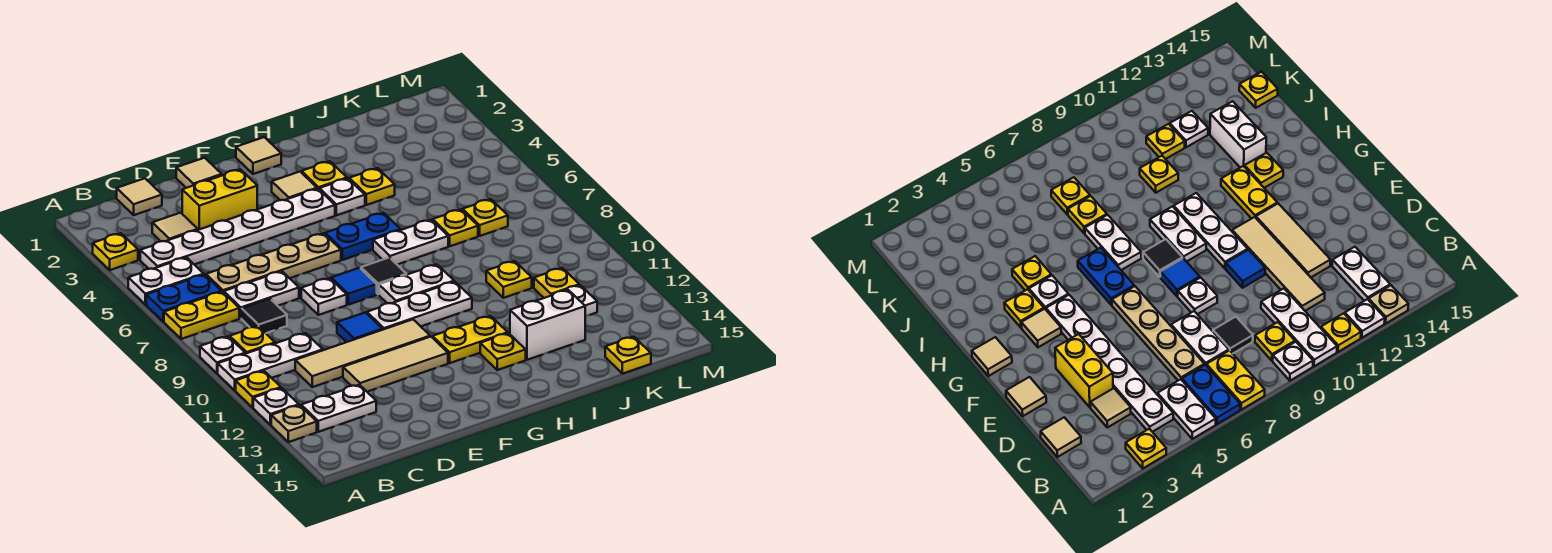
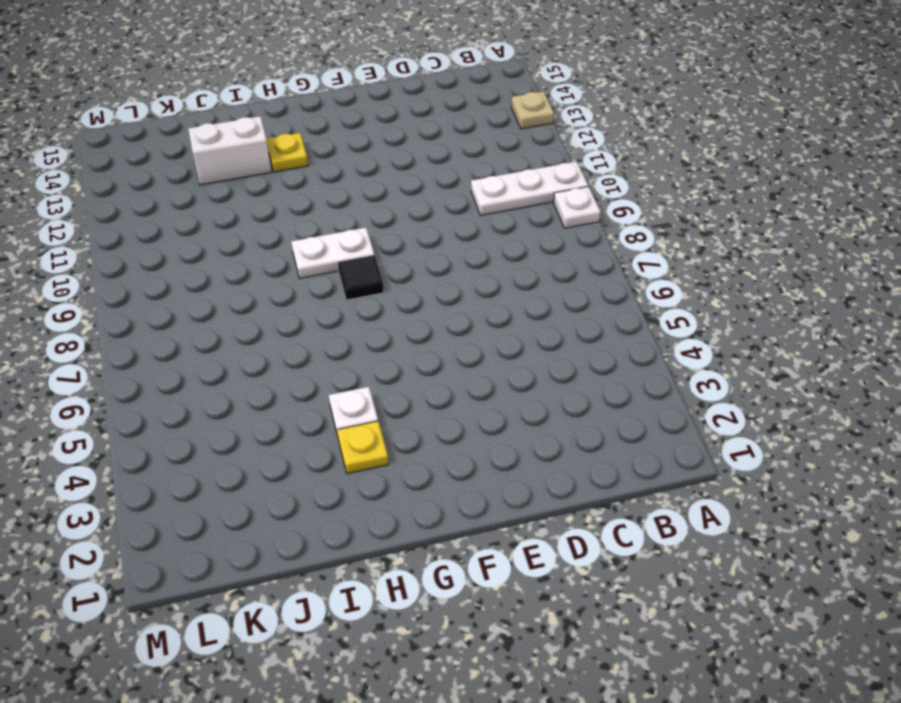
none -> yellow plate A3 level 1
none -> white plate A5:B5 level 1
none -> blue plate A6:B6 level 1
none -> yellow plate A7:B7 level 1

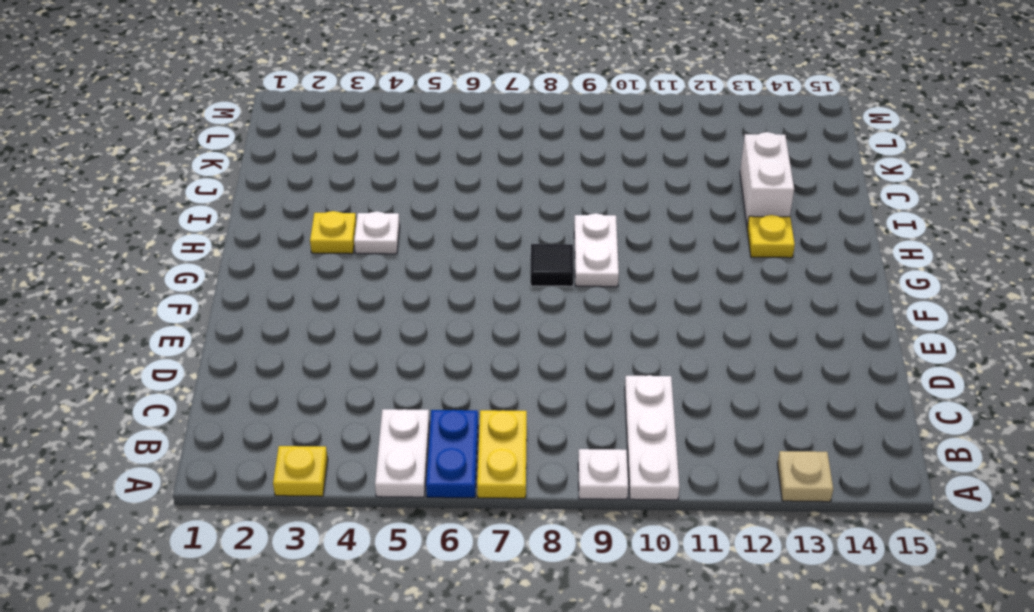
none -> yellow plate A11 level 1
none -> white plate A12 level 1
none -> white plate B4:G4 level 1
none -> yellow plate B9 level 1

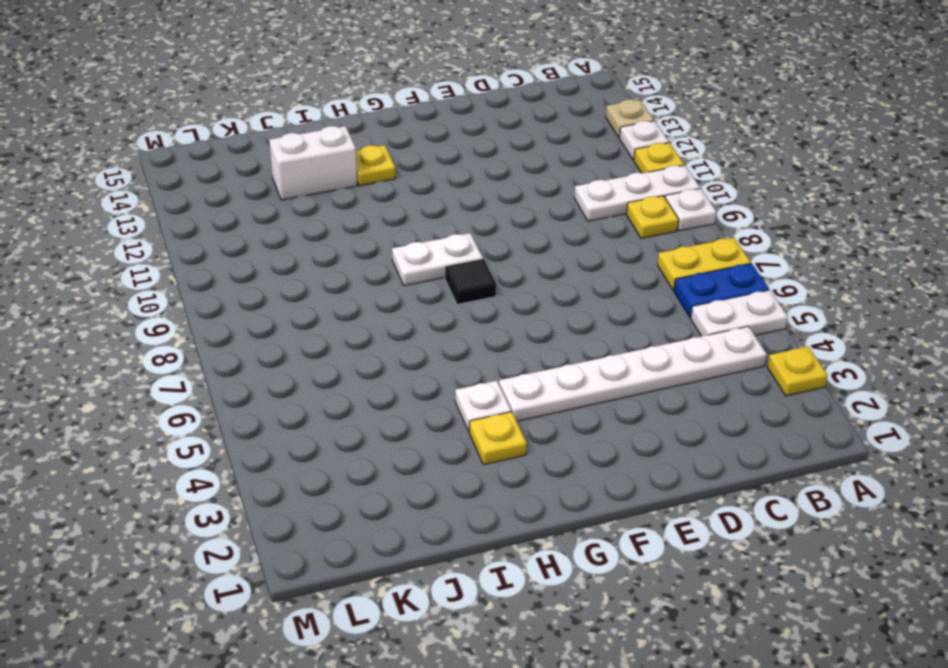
none -> white plate B13:C13 level 1
none -> tan tile C1 level 1
none -> tan tile C3 level 1
none -> tan plate C6:F6 level 1

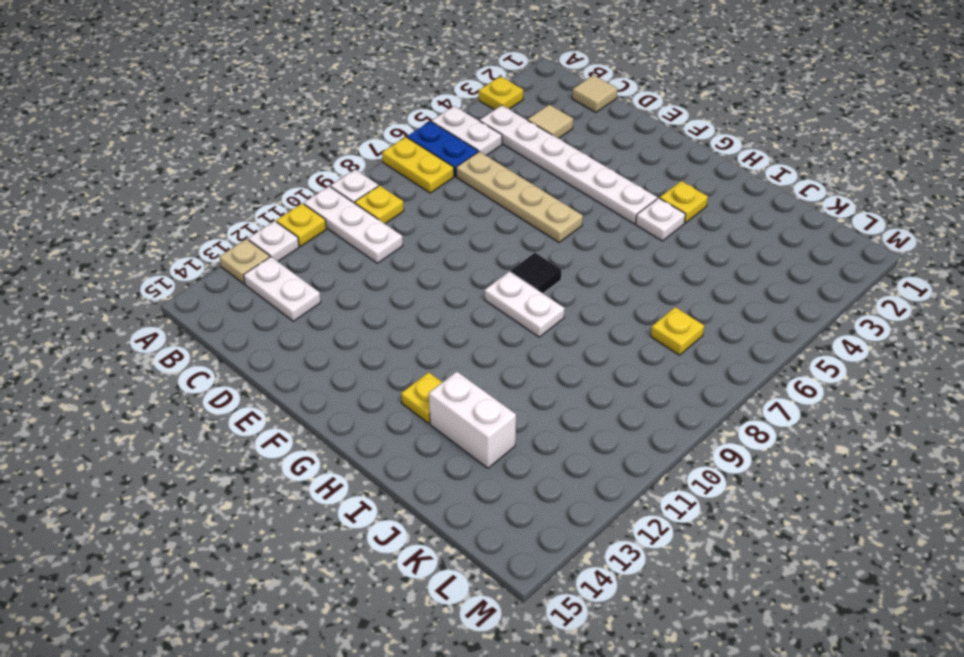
none -> white plate C7:D7 level 1
none -> black tile C8 level 1
none -> tan tile C11:F11 level 1
none -> yellow brick D3:E3 level 1

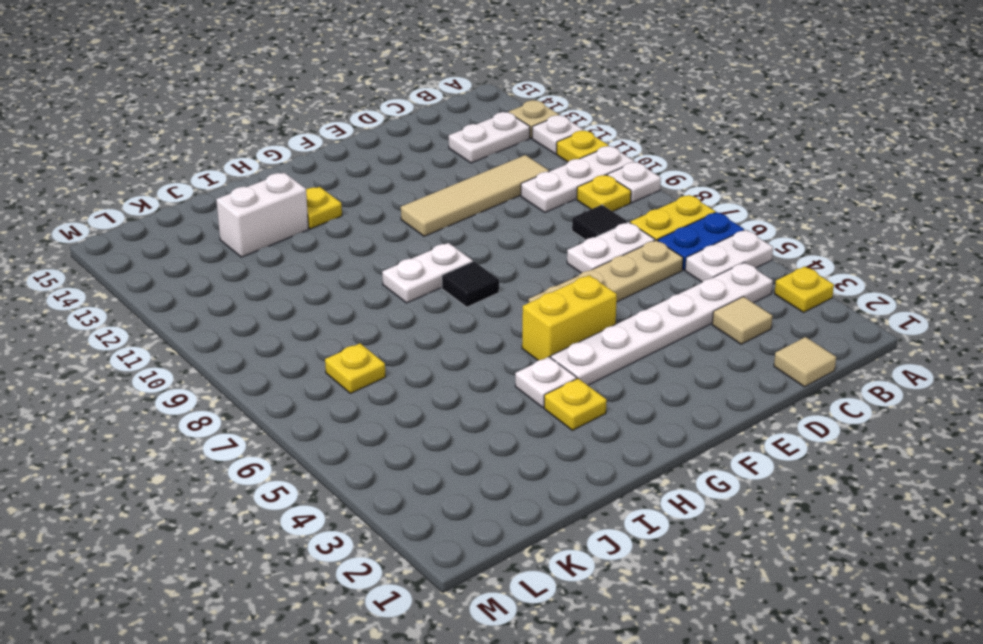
yellow brick F5:G5 level 1 -> yellow brick D3:E3 level 1
none -> tan tile D12:F12 level 1
none -> tan tile E1 level 1
none -> white plate E8 level 1
none -> blue tile E10 level 1

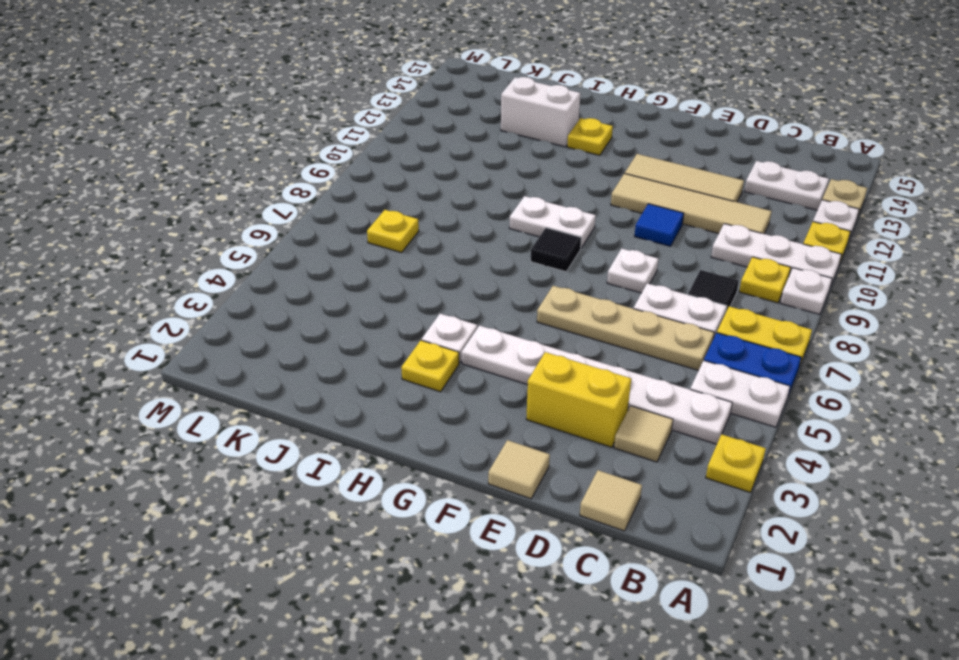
none -> blue tile F8 level 1
none -> white plate F10:H10 level 1
none -> tan tile G1 level 1
none -> tan tile G3 level 1

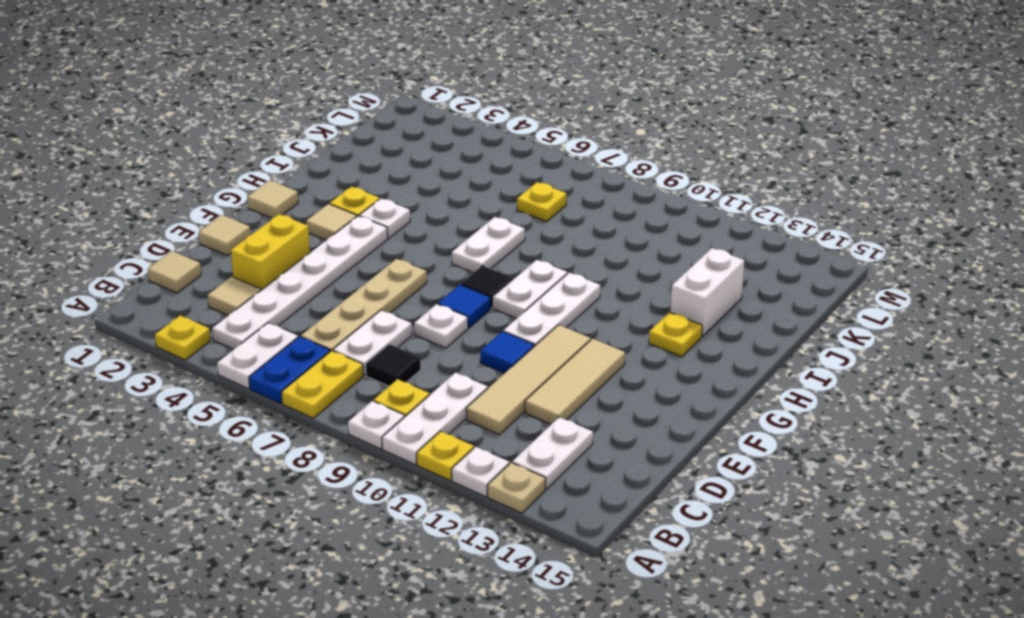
none -> blue plate G6:H6 level 1
none -> yellow plate G12:H12 level 1
none -> yellow plate I4 level 1
none -> yellow plate J7 level 1

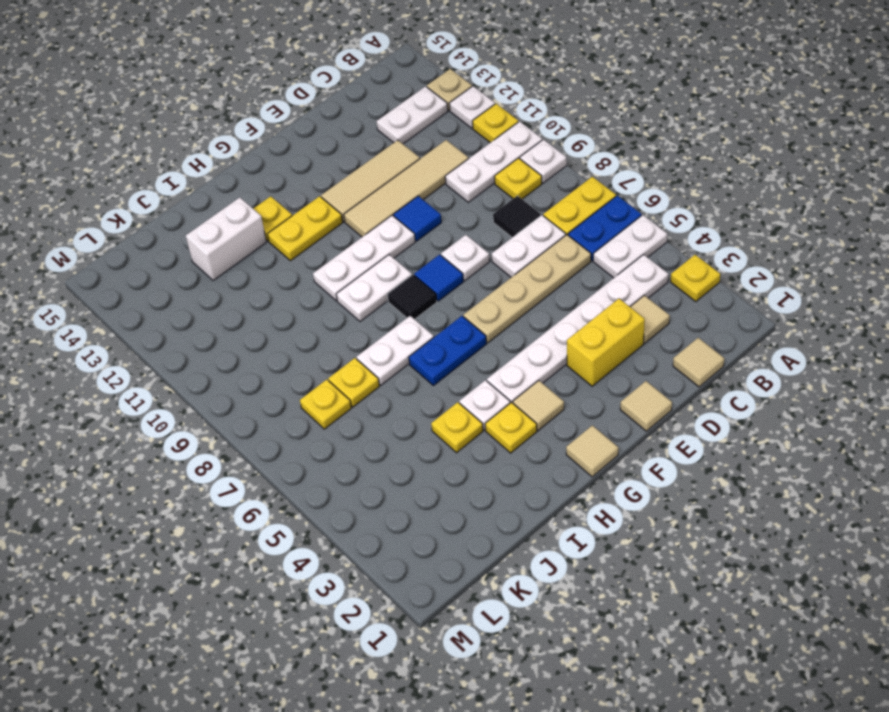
none -> yellow plate J10 level 1
none -> yellow plate K11 level 1
none -> white plate K12 level 1
none -> yellow plate K15 level 1

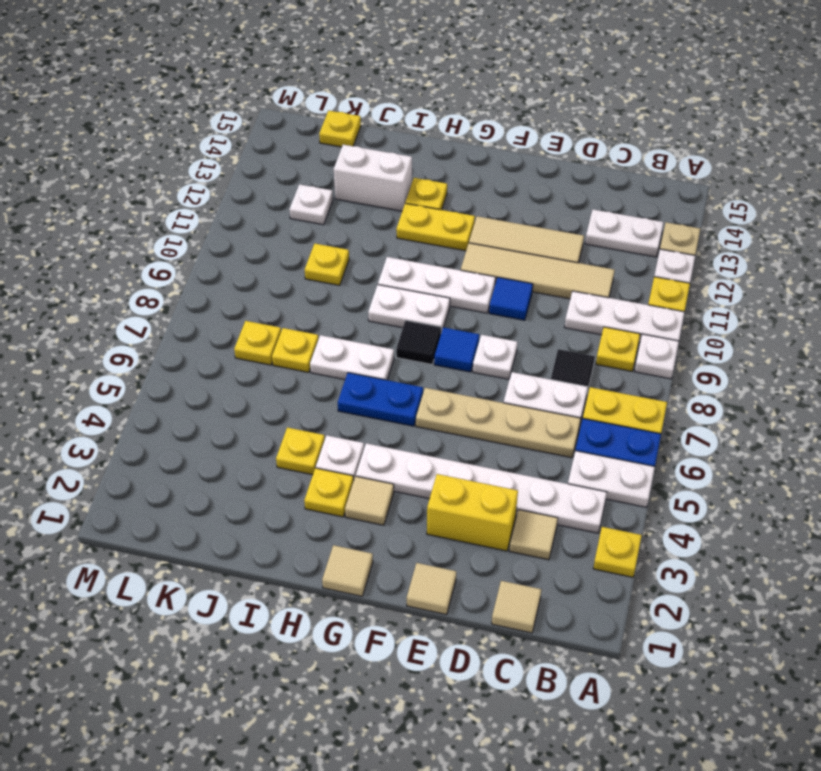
none -> yellow plate K11 level 1

